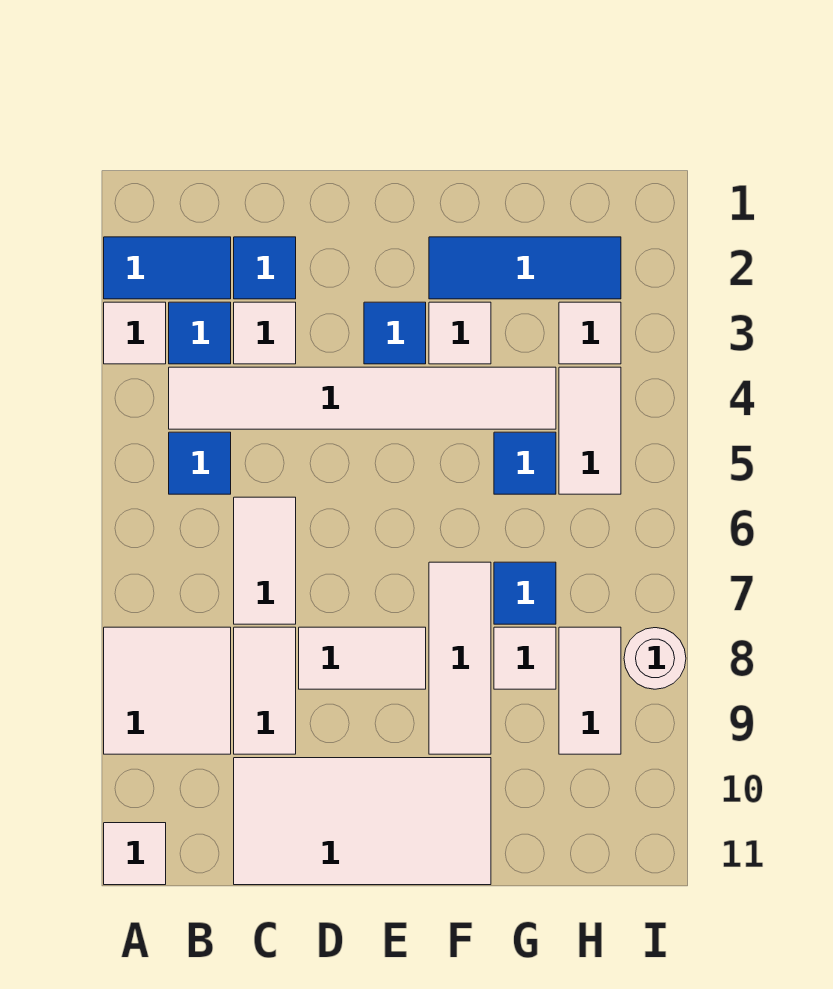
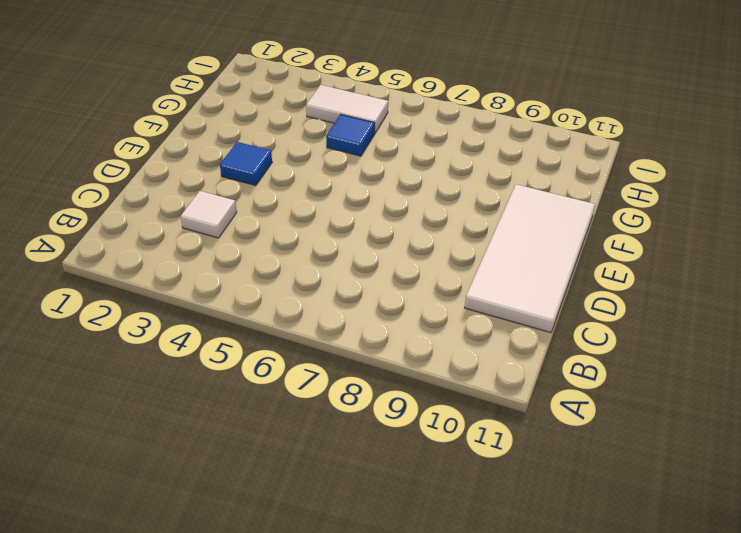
none -> blue tile A2:B2 level 1
none -> white tile A3 level 1
none -> white tile A8:B9 level 1

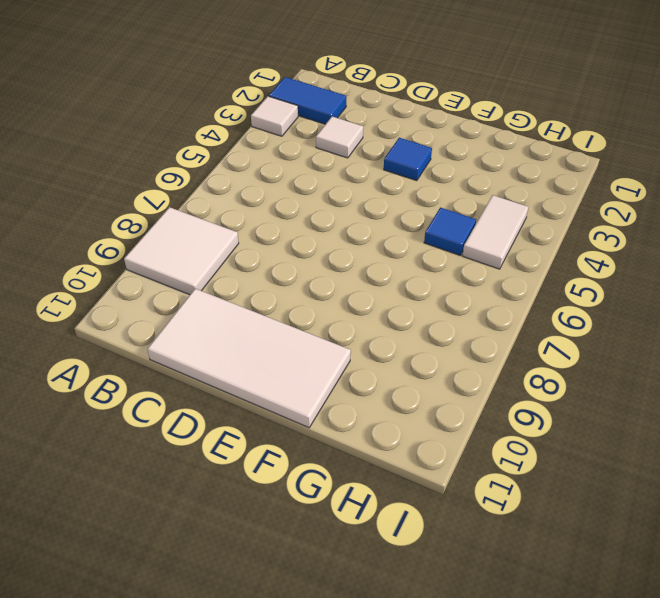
none -> white tile A11 level 1
none -> blue tile B3 level 1
none -> white tile B4:G4 level 1

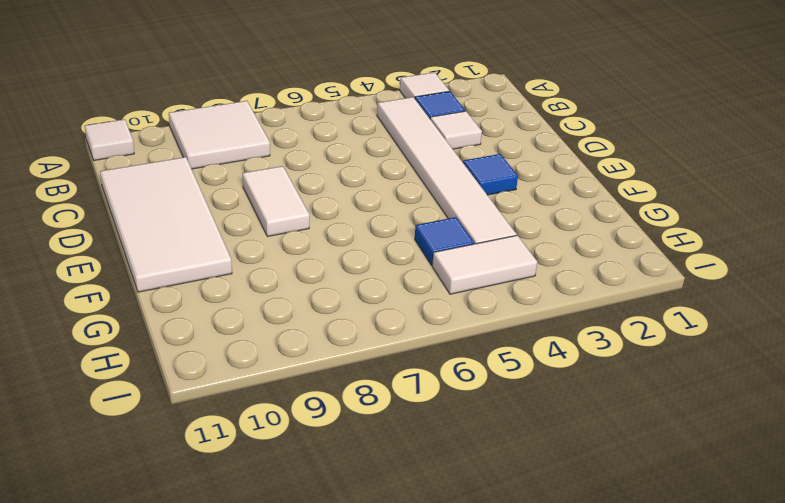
none -> blue tile A2:B2 level 1
none -> blue tile B5 level 1
none -> blue tile C2 level 1

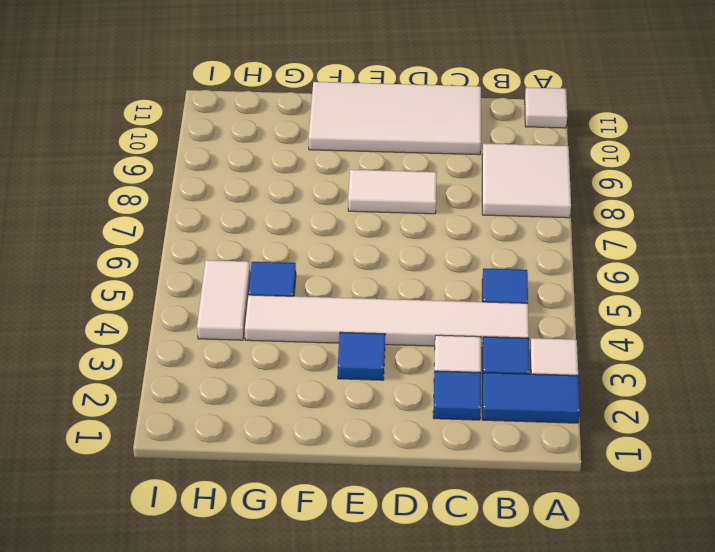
none -> white tile C6:C7 level 1
none -> white tile C8:C9 level 1
none -> blue tile F2:H2 level 1

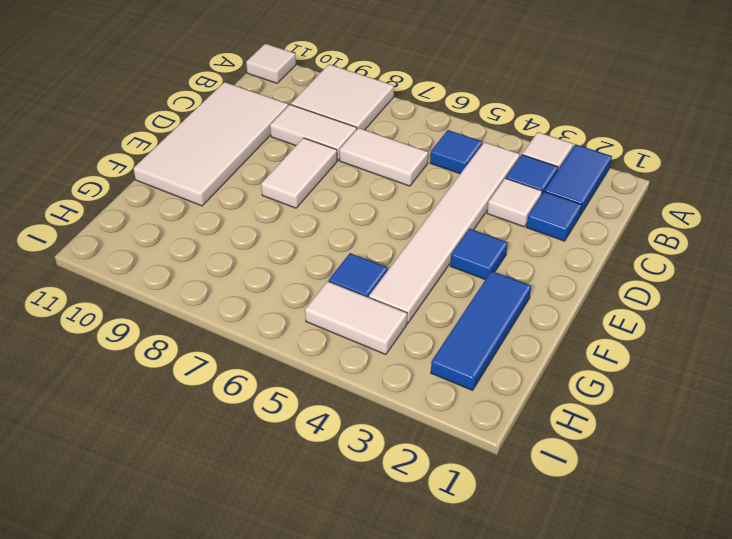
none -> white tile F3 level 1
none -> white tile F7:F9 level 1
none -> blue tile G7 level 1

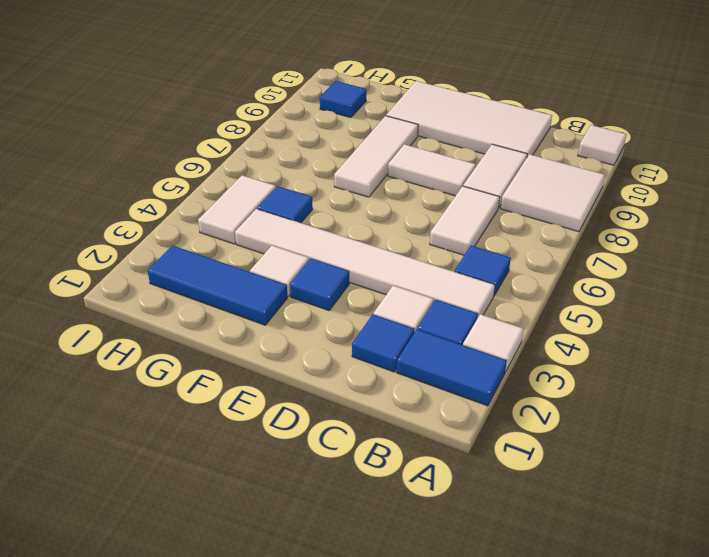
blue tile H10 level 1 -> blue tile G7 level 1
none -> white tile G8 level 1
none -> white tile H3 level 1
none -> white tile H8:H9 level 1

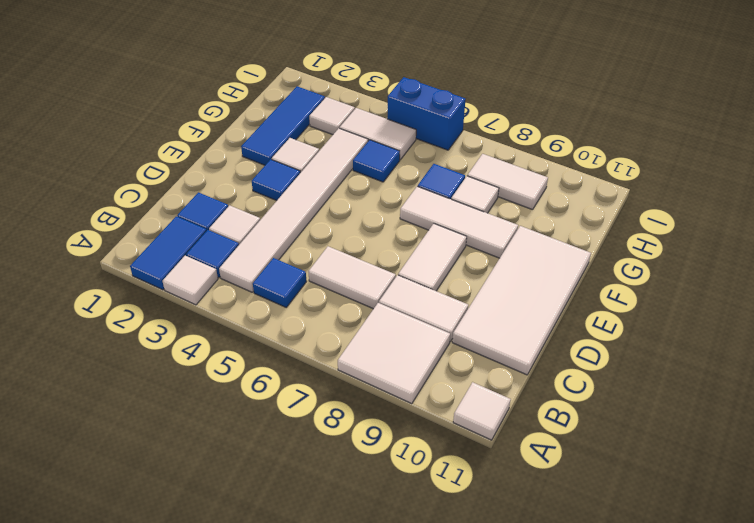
blue brick I5:I6 level 1 -> none
none -> white round brick I8 level 1

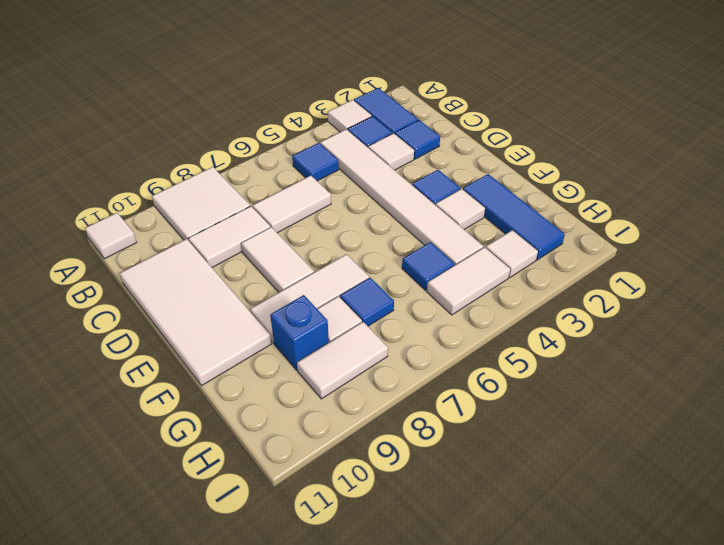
blue brick G9 level 1 -> none
none -> white round brick I8 level 1

